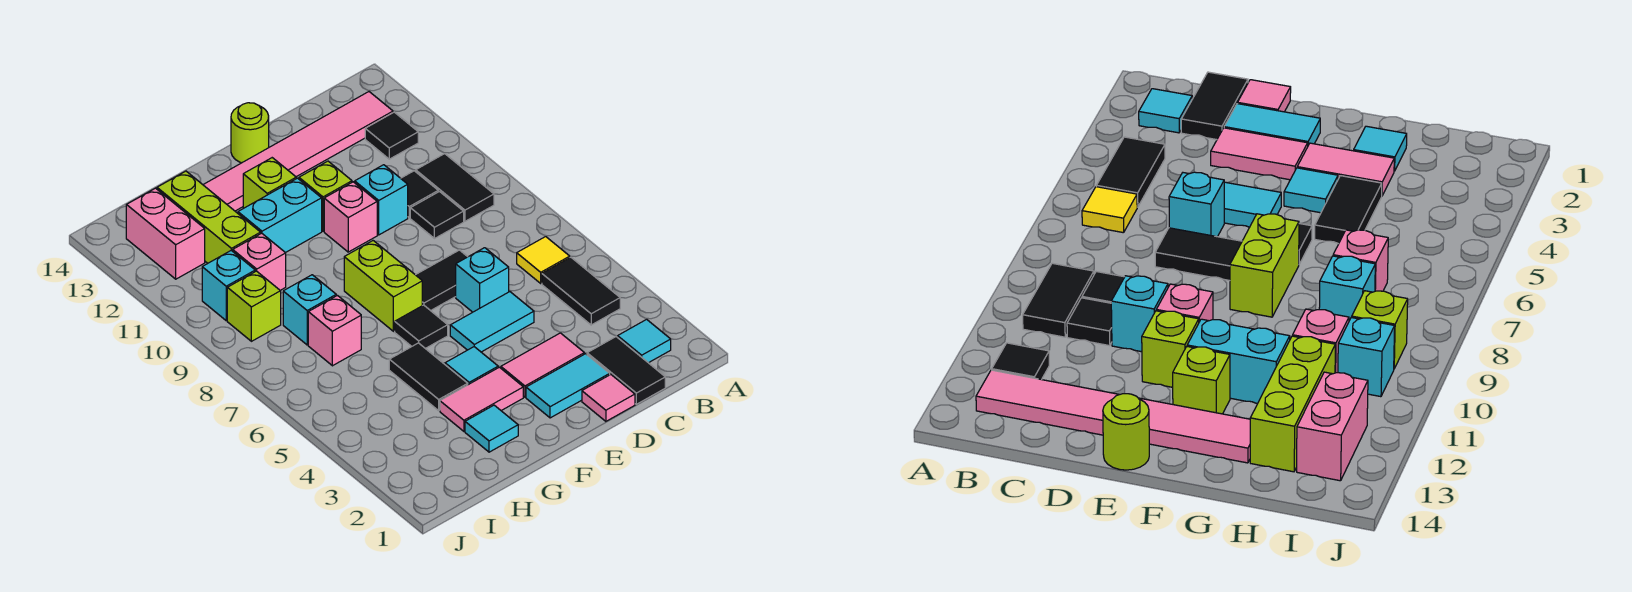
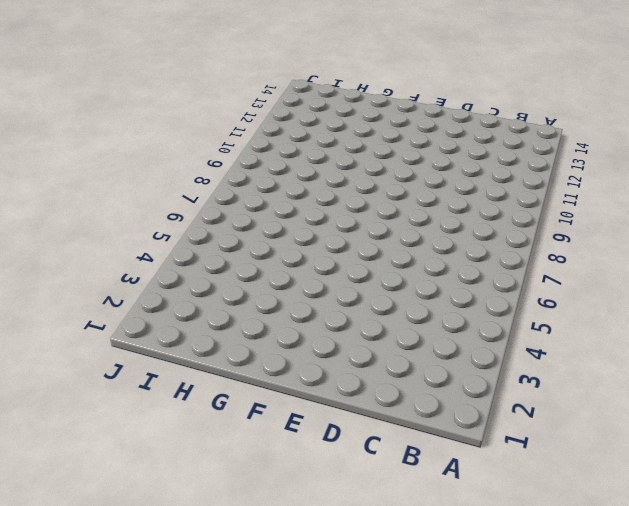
none -> cyan tile B2 level 1
none -> black tile B4:B5 level 1
none -> yellow tile B6 level 1
none -> black tile B9:B10 level 1

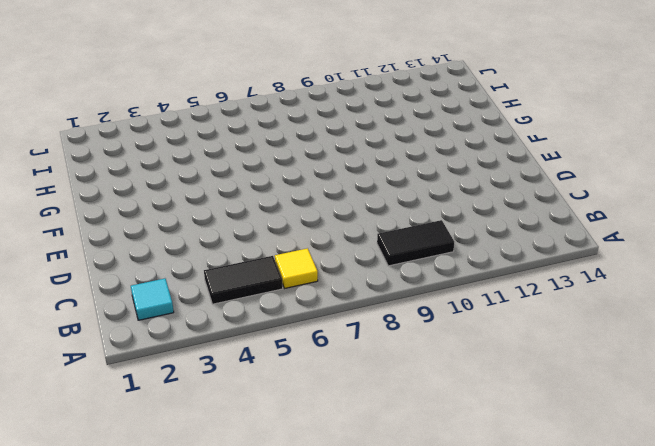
none -> black tile B12 level 1
none -> pink tile B13:G13 level 1
none -> black tile C1:C2 level 1
none -> black tile C9 level 1

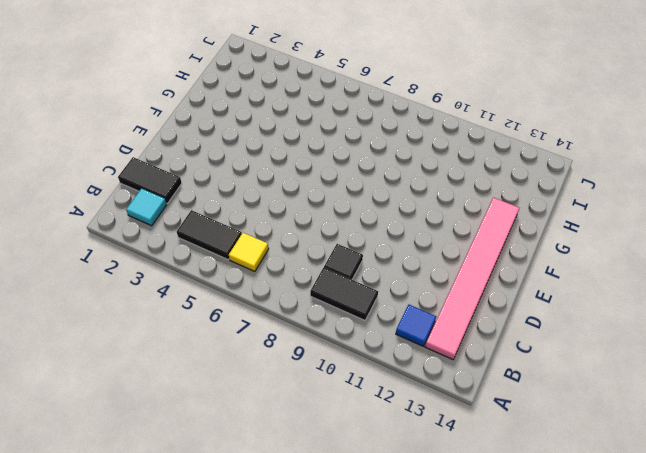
blue tile B12 level 1 -> black tile B12 level 1
none -> black tile C10 level 1
none -> pink tile D1 level 1
none -> cyan tile D2:E2 level 1
none -> pink tile D3:E3 level 1

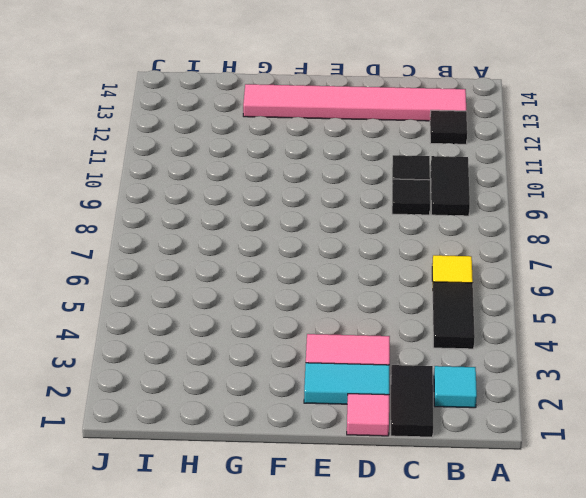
none -> cyan tile D5:E5 level 1
none -> cyan brick D6 level 1
none -> black tile D7:E7 level 1
none -> cyan brick D10 level 1

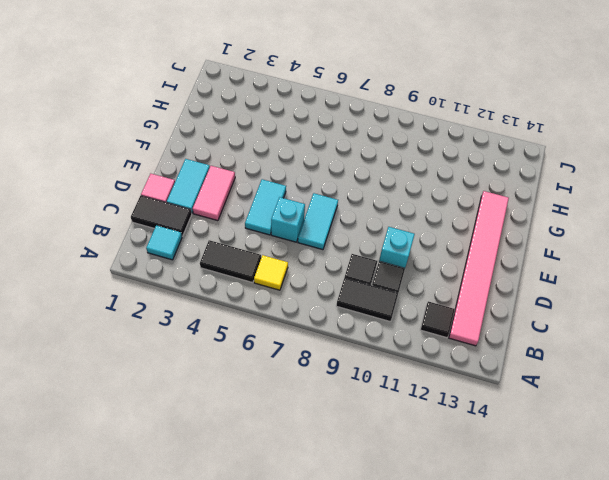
cyan tile D7:E7 level 1 -> black tile D7:E7 level 1
none -> pink brick E10 level 1
none -> lime brick E11 level 1
none -> lime round brick E14 level 1
none -> pink tile F3:G3 level 1

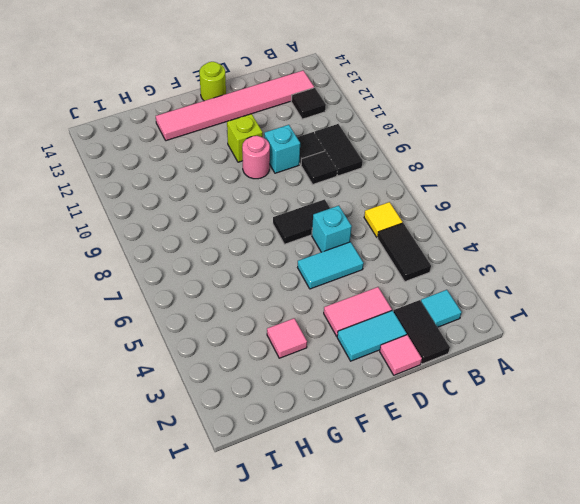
pink round brick E10 level 1 -> pink brick E10 level 1
pink tile G3 level 1 -> pink tile F3:G3 level 1
none -> cyan tile F4 level 1
none -> black tile F6 level 1
none -> lime brick F7:F8 level 1
none -> cyan brick F11:G11 level 1

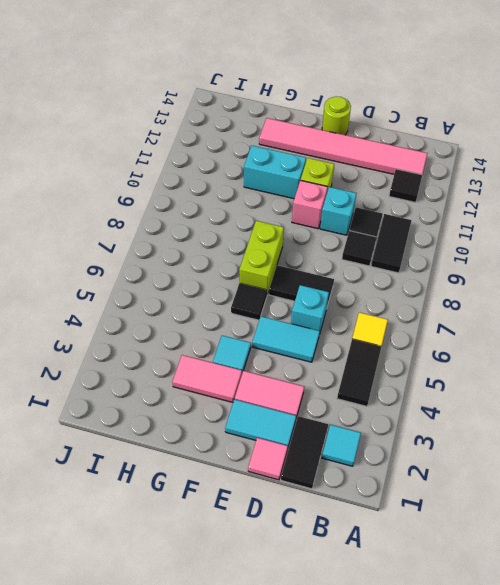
none -> lime brick F12 level 1
none -> cyan tile G2 level 1
none -> black tile G4:G5 level 1
none -> pink brick H7 level 1

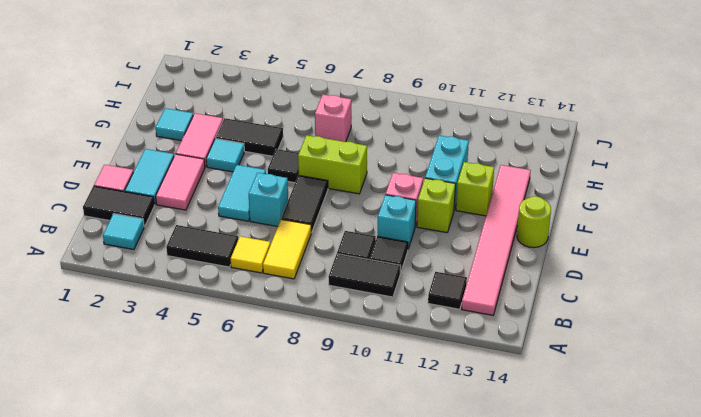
yellow tile B7:C7 level 1 -> none
none -> cyan brick H8 level 1
none -> pink brick H10 level 1
none -> lime brick H11:H13 level 1
none -> lime brick I9 level 1

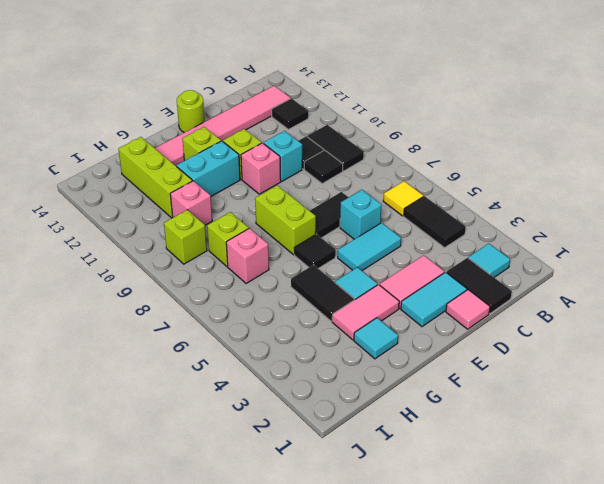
lime brick H8 level 1 -> cyan brick H8 level 1
none -> cyan brick I10 level 1
none -> pink brick I12:I13 level 1

